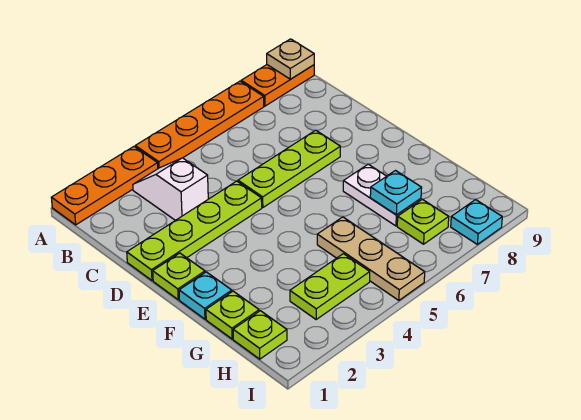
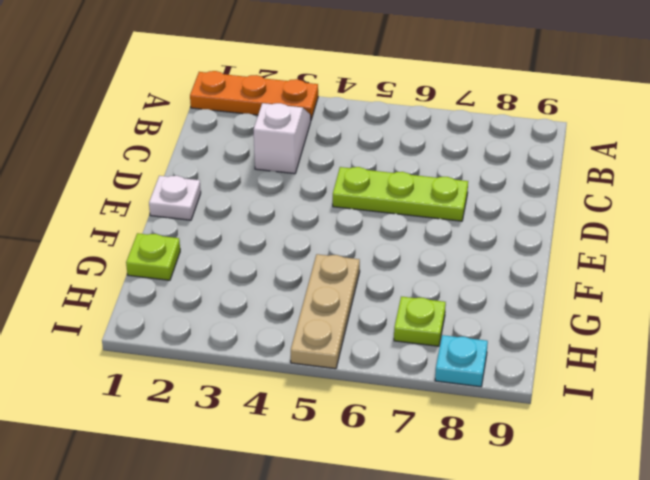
white plate E1 level 1 -> lime plate E1 level 1
none -> orange plate A4:A7 level 1
none -> orange plate A8:A9 level 1
none -> lime plate D1:D4 level 1

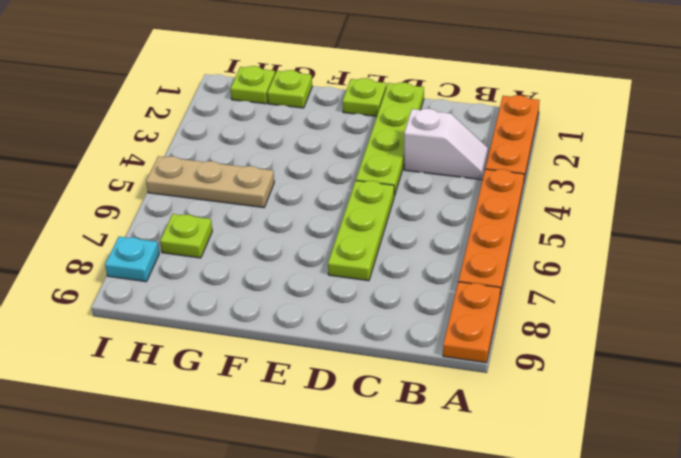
none -> cyan plate F1 level 1
none -> white plate F7:G7 level 1
none -> lime plate H3:H4 level 1

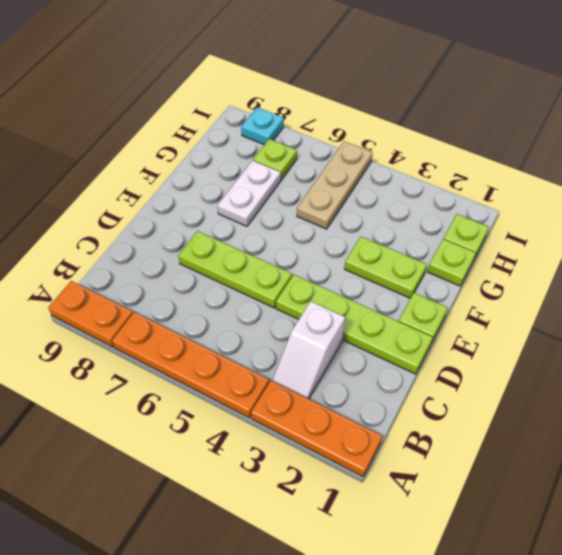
lime plate F2:F3 level 1 -> lime plate H3:H4 level 1
none -> cyan plate F1 level 1
none -> tan plate A9 level 2
none -> cyan plate G7 level 2

